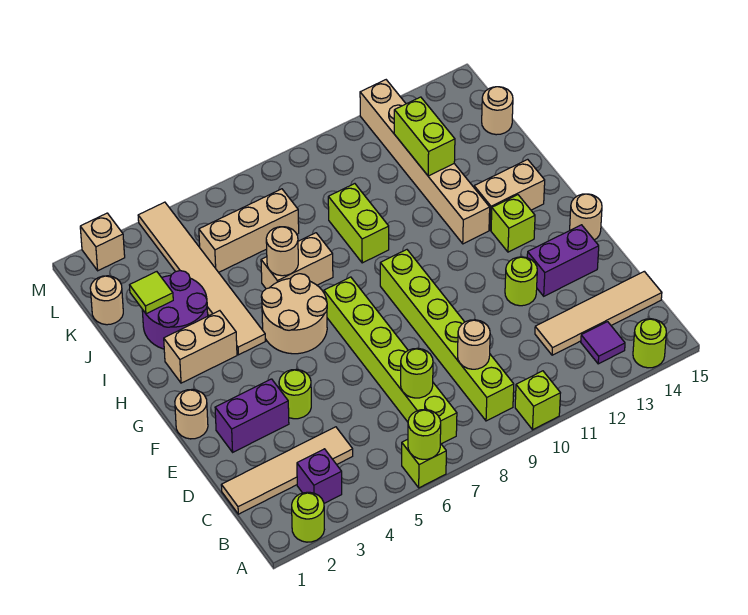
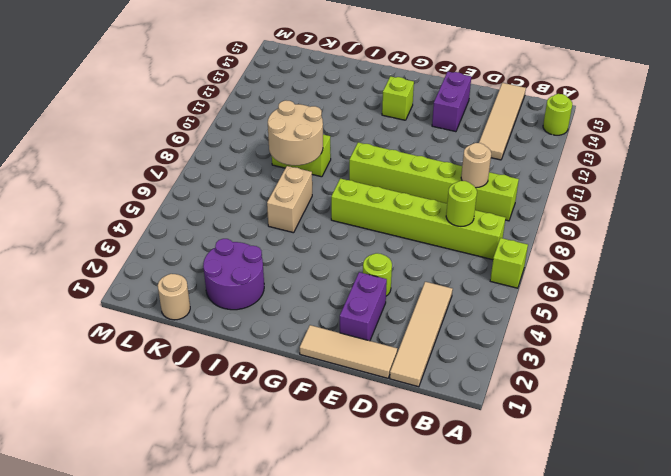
tan tile D1:F1 level 1 -> tan round brick F1 level 1
tan round brick I8:J9 level 2 -> tan round brick G5:H6 level 1
none -> lime round brick A2 level 1
none -> lime brick A10 level 1
none -> purple brick B3 level 1
none -> purple tile B13 level 1

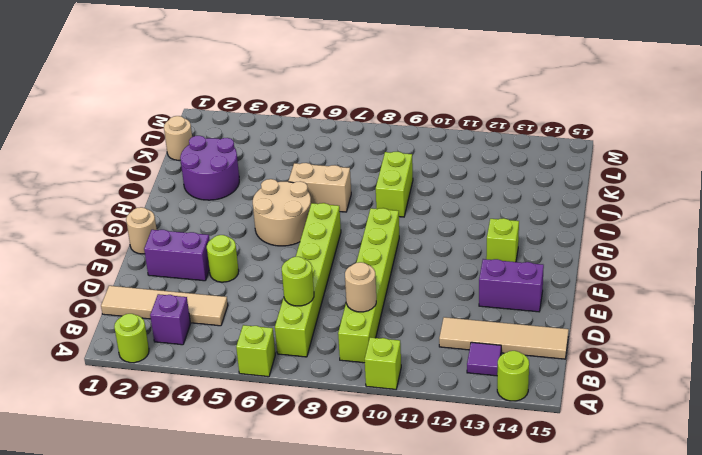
none -> lime round brick E12 level 1
none -> tan round brick F15 level 1
none -> tan brick H2:H3 level 1
none -> tan tile H4:M4 level 1

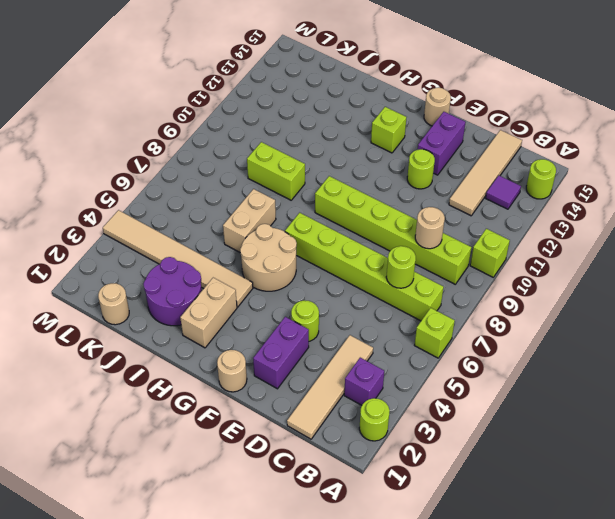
none -> tan brick H12:M12 level 1
none -> tan brick H13:H14 level 1
none -> tan brick K5:K7 level 1
none -> tan round brick K15 level 1

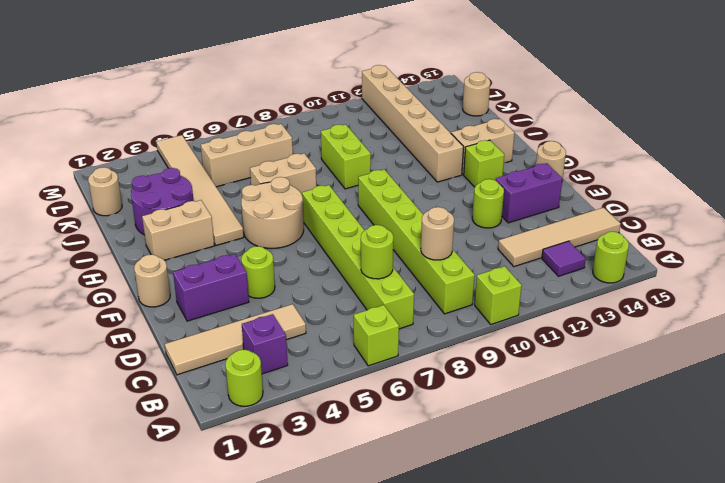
none -> tan brick M2 level 1
none -> lime round brick A6 level 2
none -> tan round brick I6 level 2
none -> lime tile J2 level 2

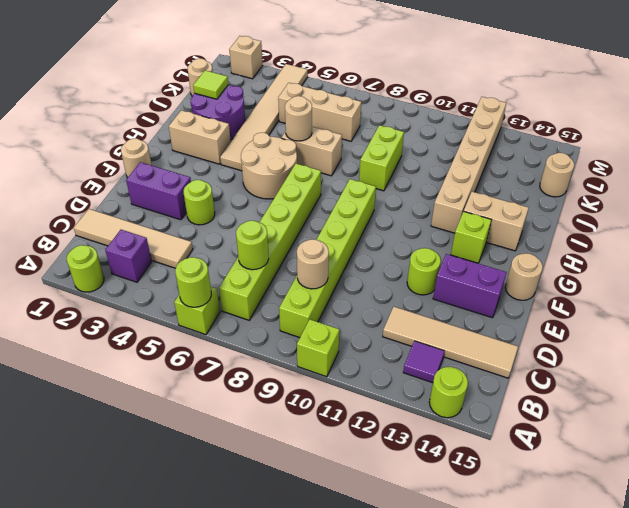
none -> lime brick J12:K12 level 2

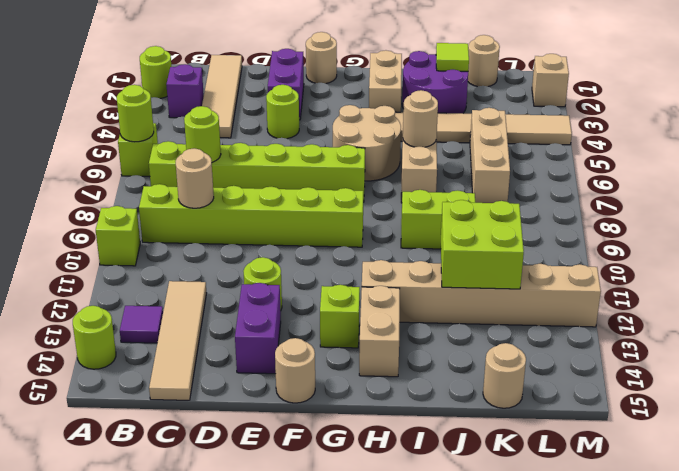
lime brick J11:K12 level 2 -> lime brick J12:K12 level 2

